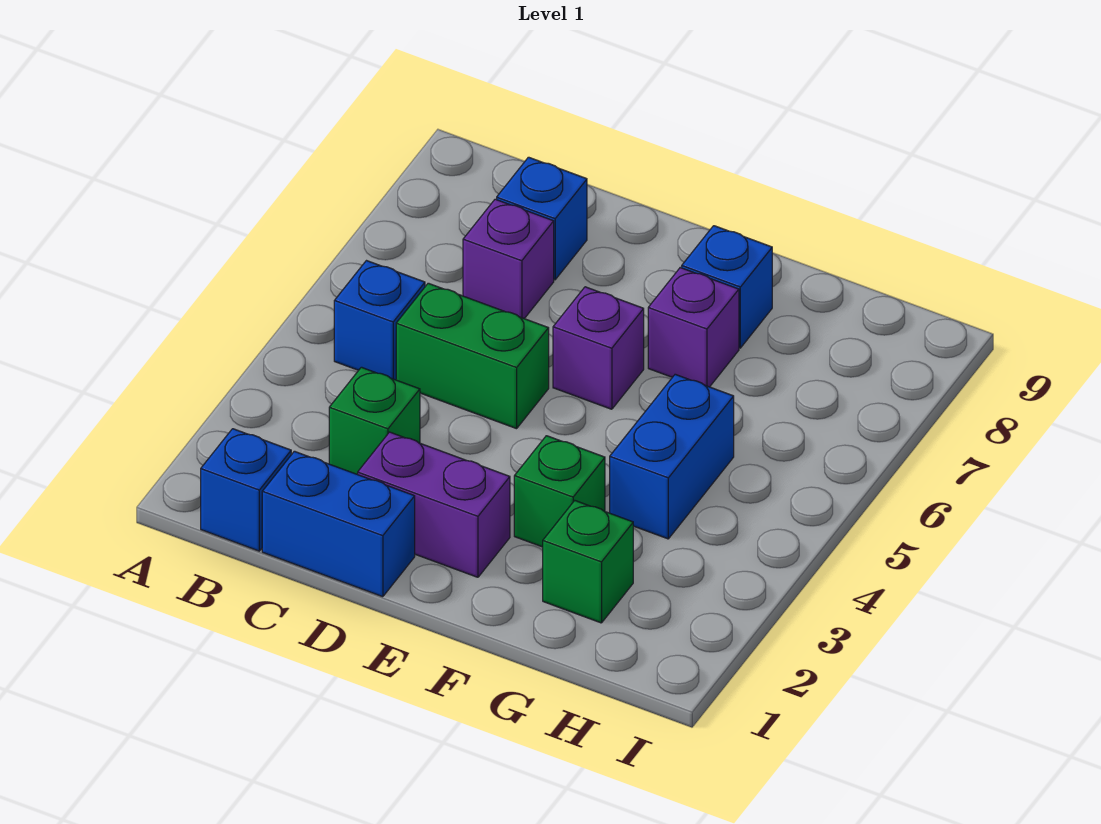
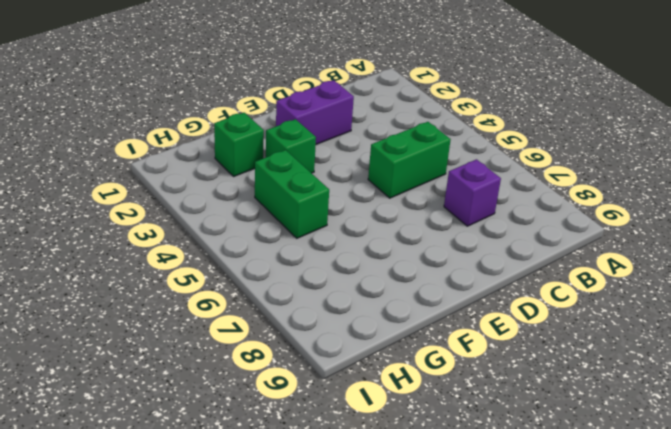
green brick G4:G5 level 1 -> blue brick G4:G5 level 1
none -> blue brick B1 level 1
none -> blue brick B5 level 1
none -> blue brick C1:D1 level 1

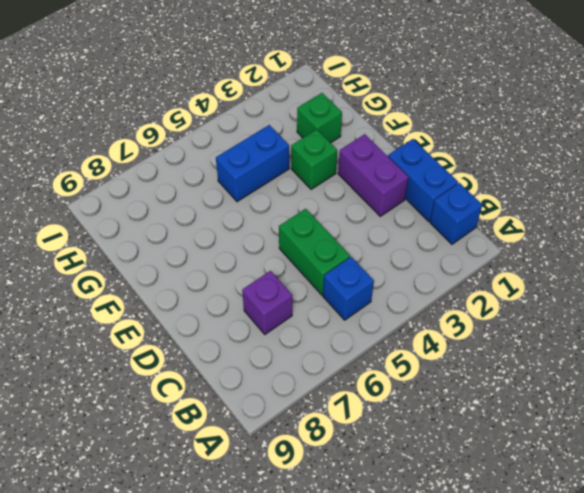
none -> green brick C3 level 1
none -> blue brick C8 level 1
none -> purple brick E6 level 1

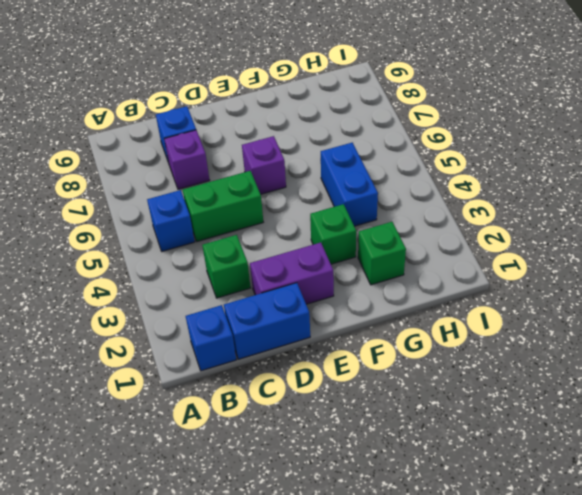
none -> purple brick F7 level 1
none -> blue brick F8 level 1

